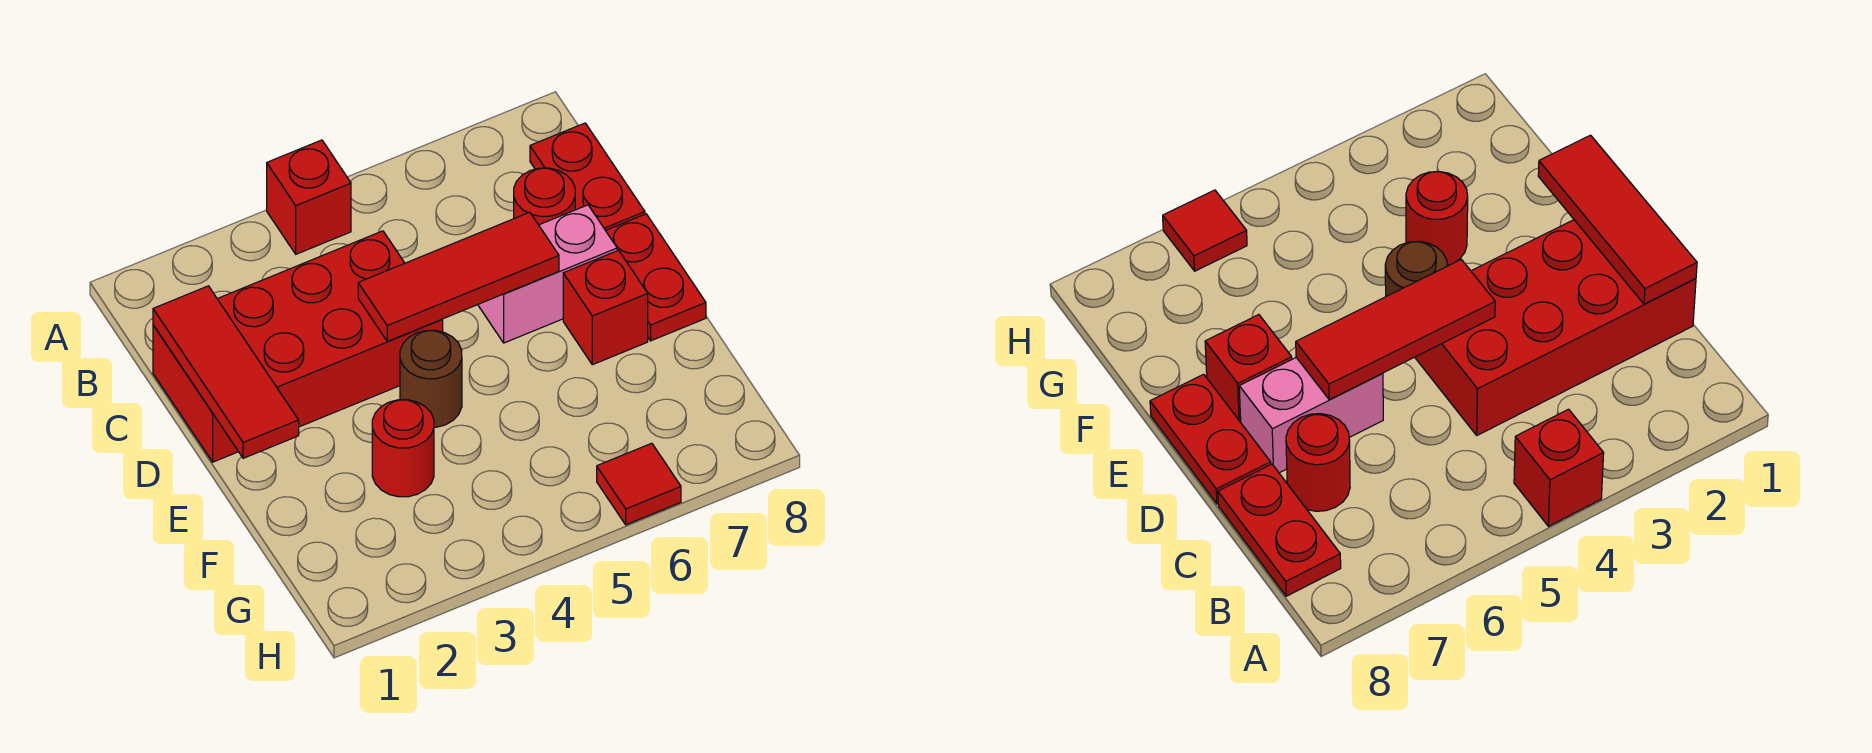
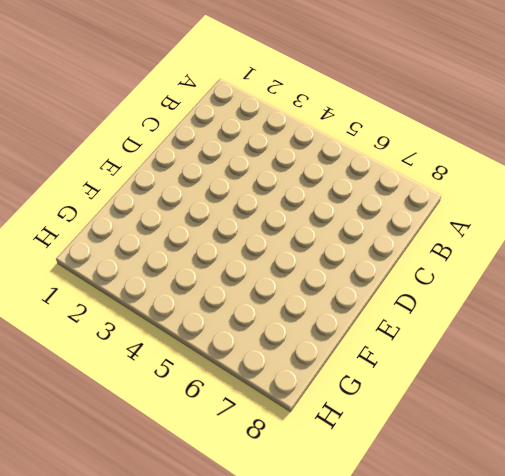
none -> red brick A4 level 1
none -> red plate B8:C8 level 1
none -> red brick C1:D4 level 1

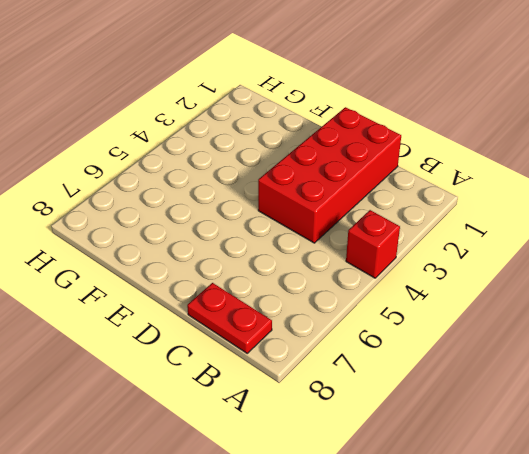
none -> red round brick C7 level 1
none -> pink brick D6:D7 level 1
none -> red plate D8:E8 level 1

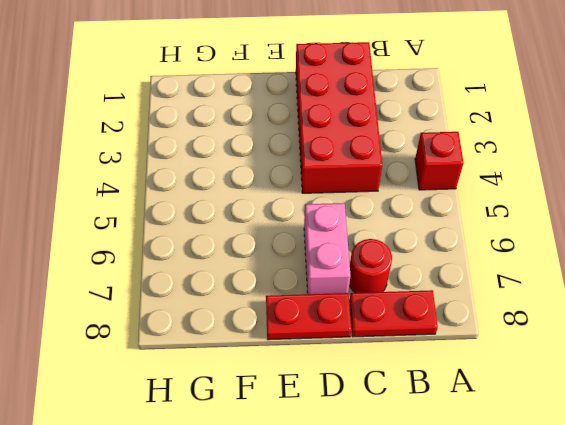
none -> brown round brick E4 level 1
none -> red brick E7 level 1
none -> red round brick F3 level 1

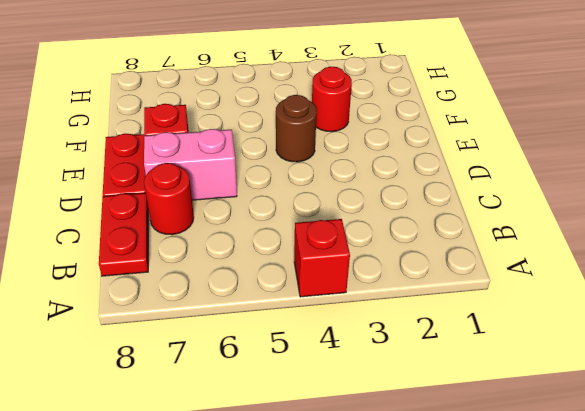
none -> red brick C1:D4 level 1
none -> red tile H6 level 1
none -> red tile C1:E1 level 2

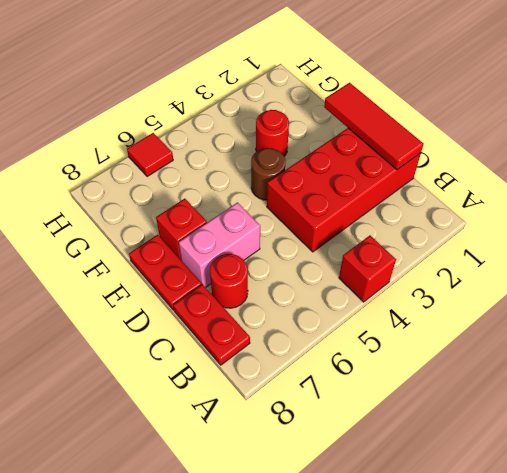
none -> red tile D4:D6 level 2

